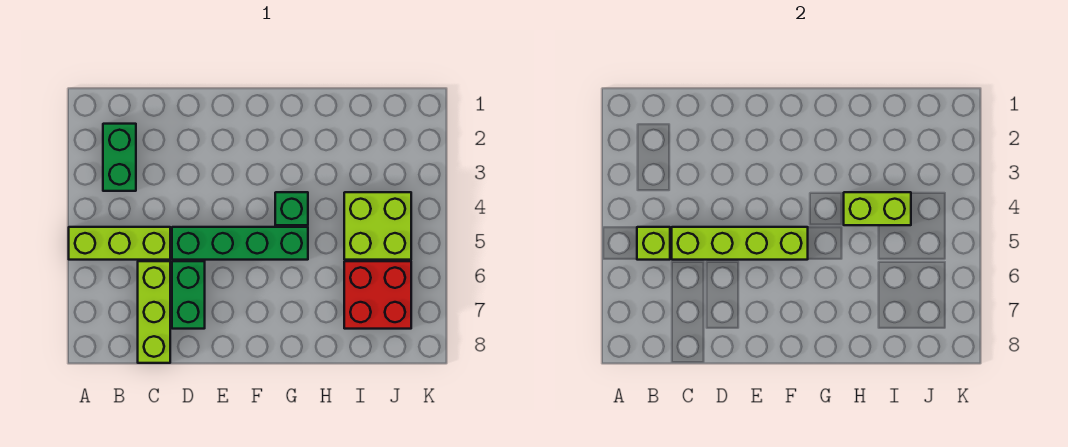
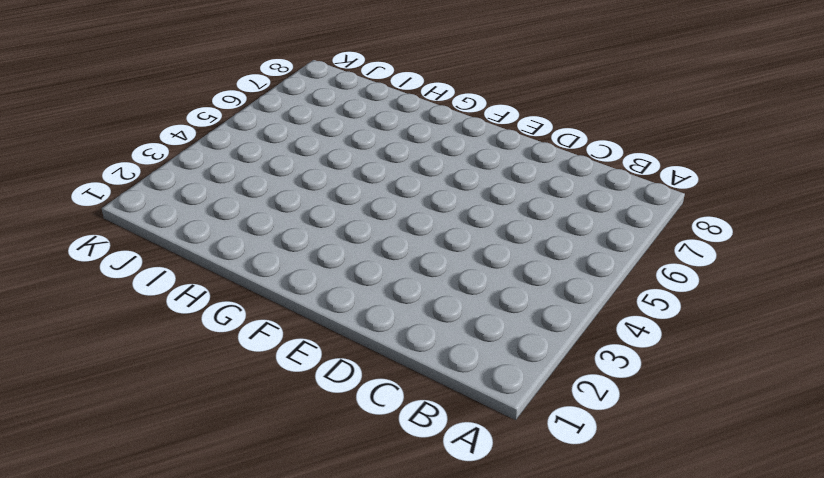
none -> lime brick A5:C5 level 1
none -> green brick B2:B3 level 1

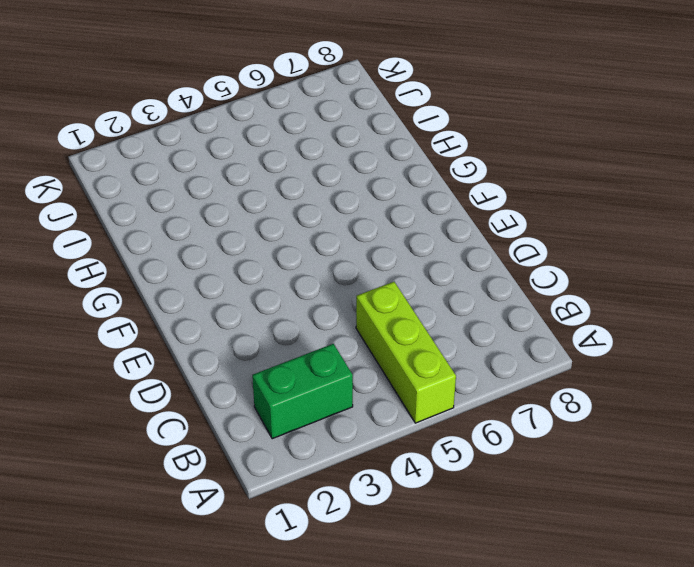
none -> lime brick C6:C8 level 1
none -> green brick D5:G5 level 1

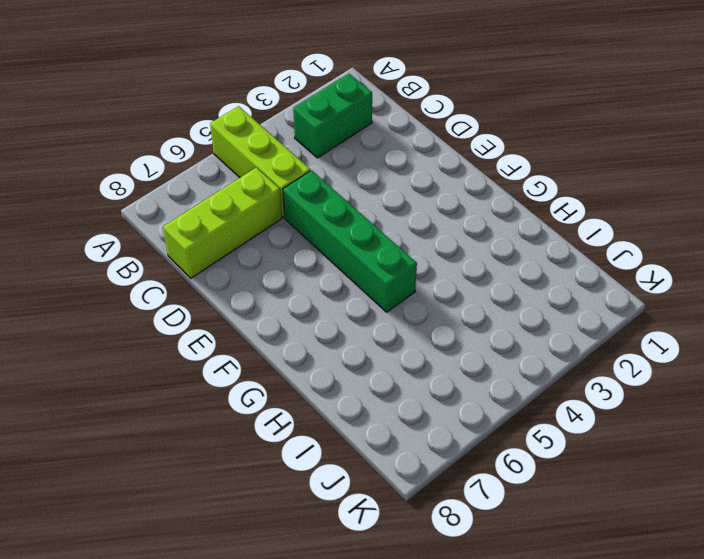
none -> green brick D6:D7 level 1
none -> green brick G4 level 1

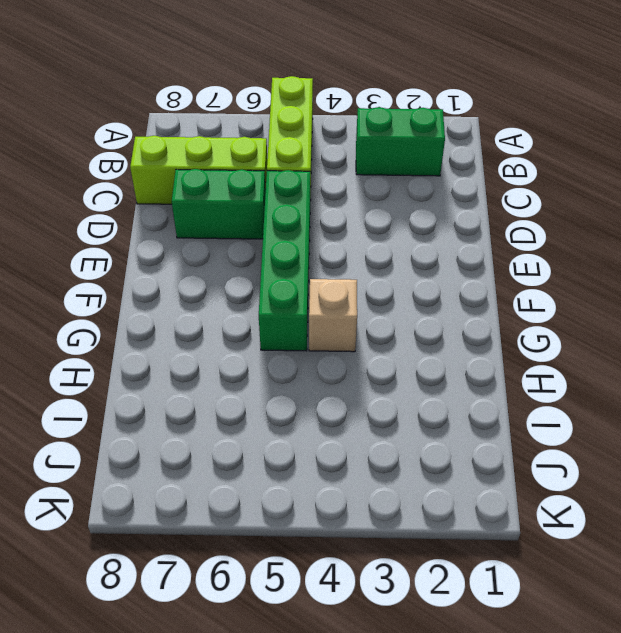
tan brick G4 level 1 -> green brick G4 level 1
none -> lime brick I4:J5 level 1
none -> red brick I6:J7 level 1

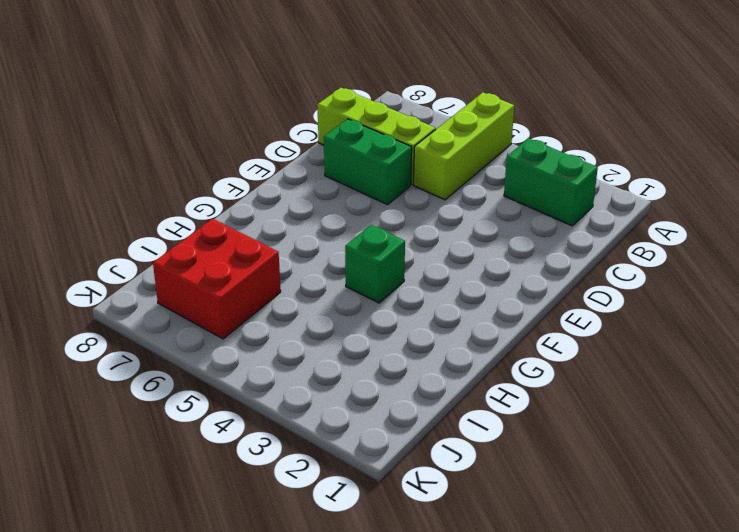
none -> green brick D5:G5 level 1
none -> lime brick I4:J5 level 1

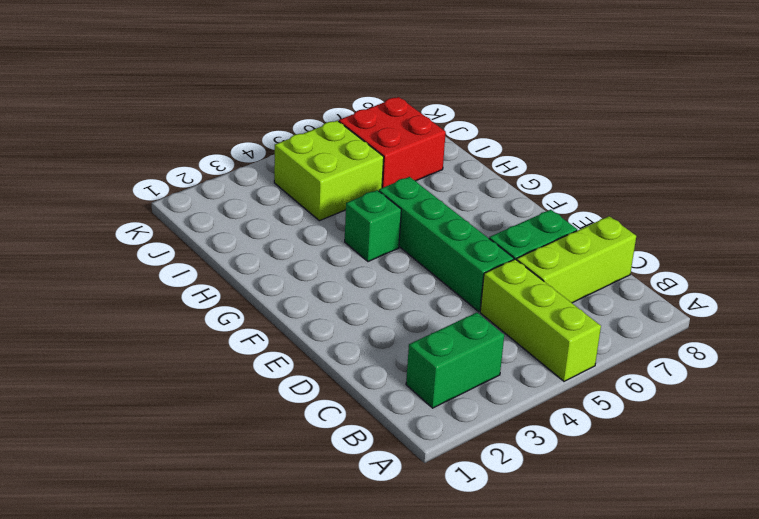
none -> lime brick B5 level 2
none -> lime brick C5:F5 level 2

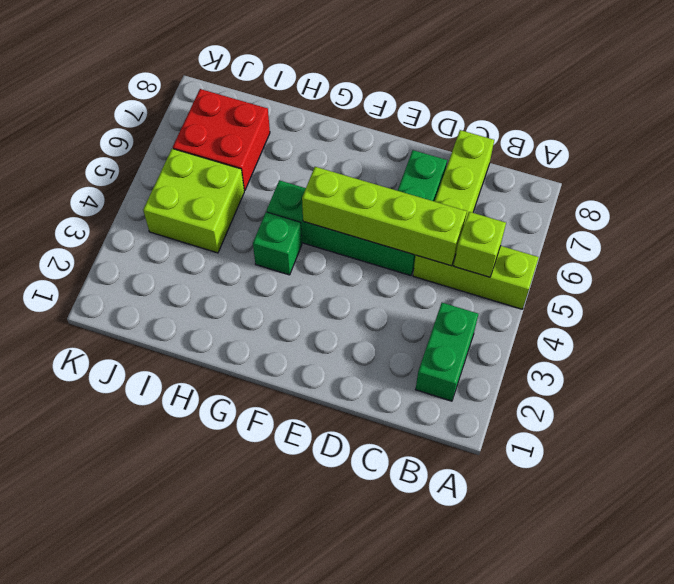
none -> lime brick H4:I4 level 2

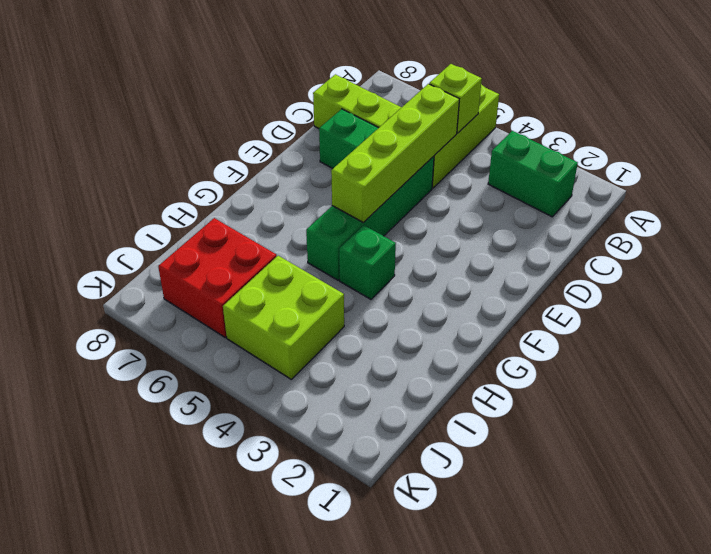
none -> lime brick H4:I4 level 2

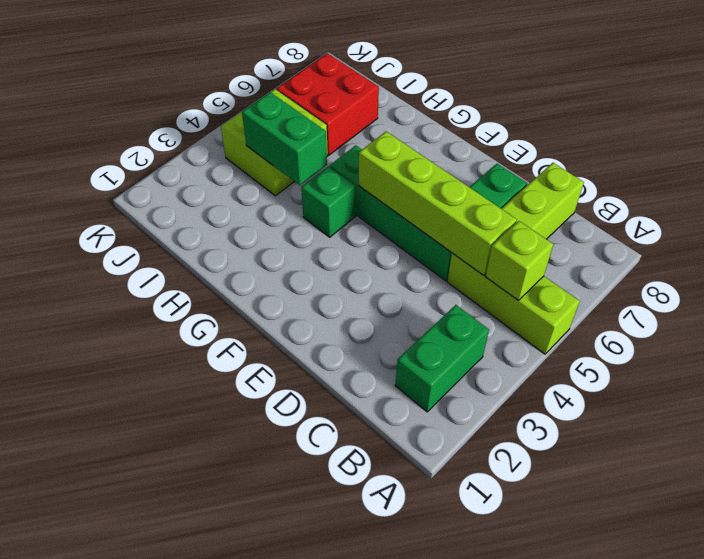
green brick H4:I4 level 2 -> lime brick H4:I4 level 2

